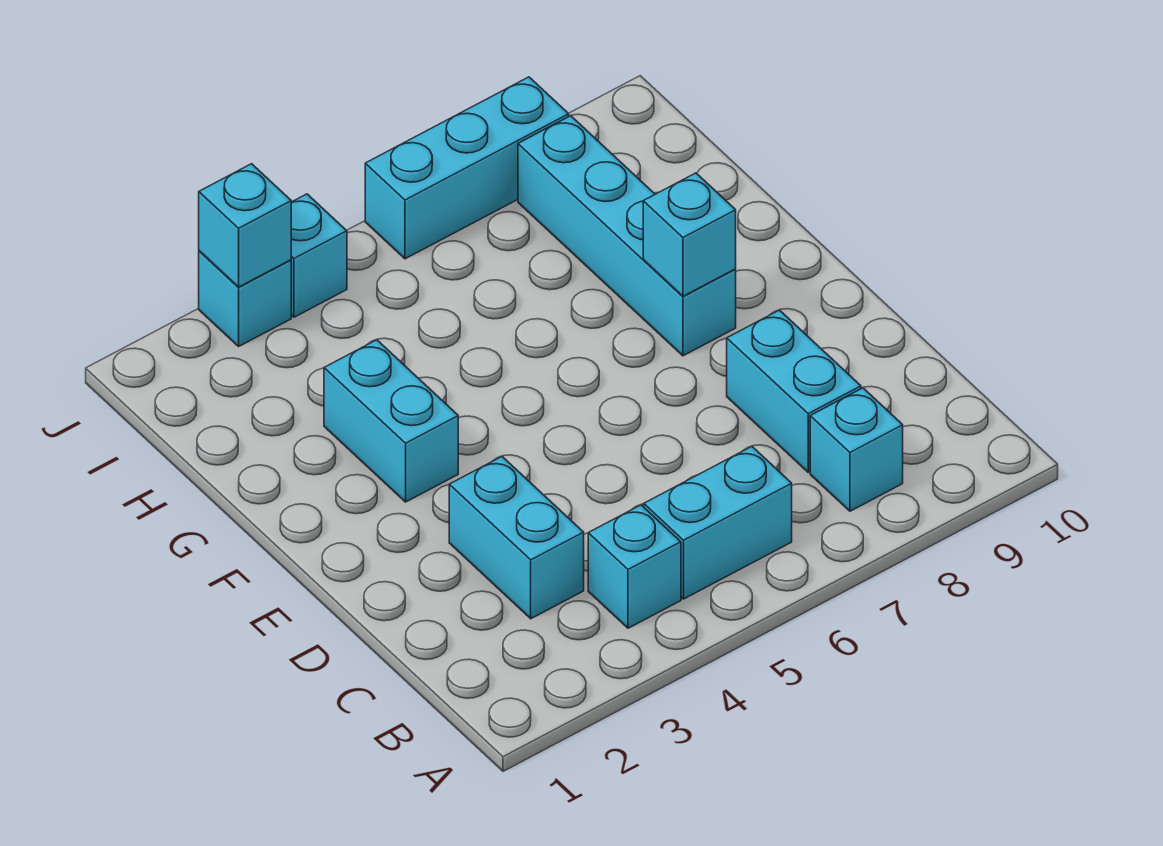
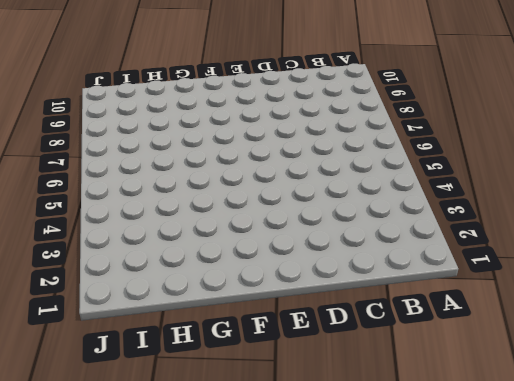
none -> cyan brick B4 level 1
none -> cyan brick B5:B6 level 1
none -> cyan brick B8 level 1

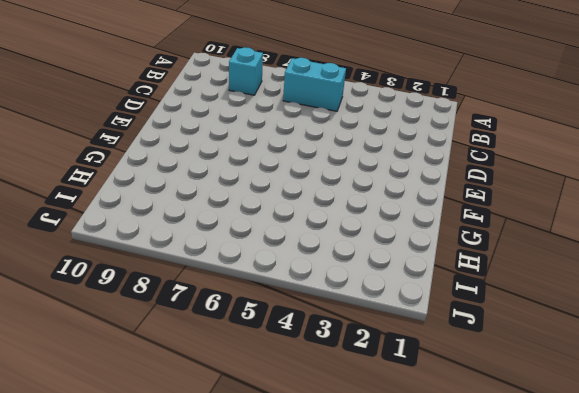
none -> cyan brick B4 level 1
none -> cyan brick C3:D3 level 1
none -> cyan brick C8:D8 level 1

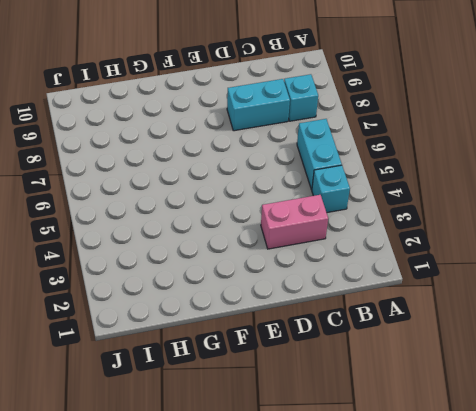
pink brick C3:D3 level 1 -> cyan brick C3:D3 level 1
none -> cyan brick F3:G3 level 1
none -> cyan brick F8:I8 level 1
none -> cyan brick J3 level 1

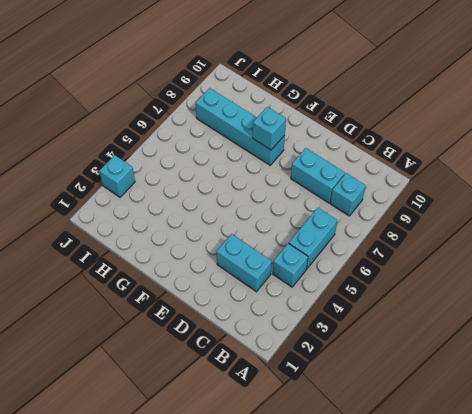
none -> cyan brick F3:G3 level 1
none -> cyan brick J4 level 1
none -> cyan brick J6:J8 level 1

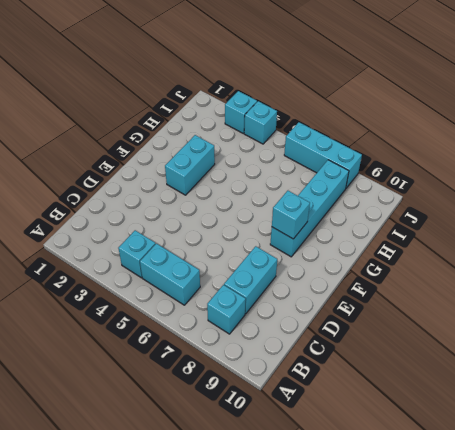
none -> cyan brick C3:D3 level 1
none -> cyan brick J3 level 2

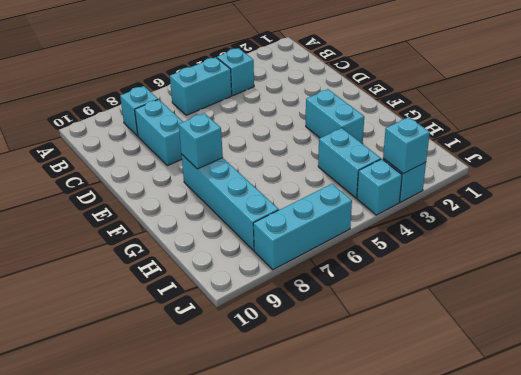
cyan brick H4:I4 level 1 -> cyan brick C3:D3 level 1

